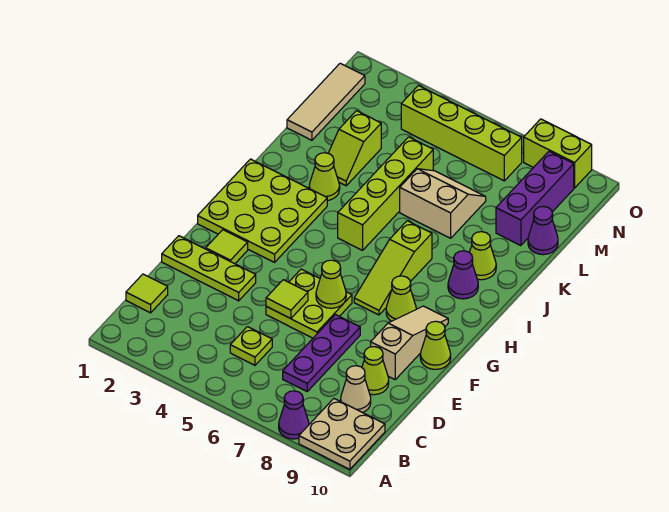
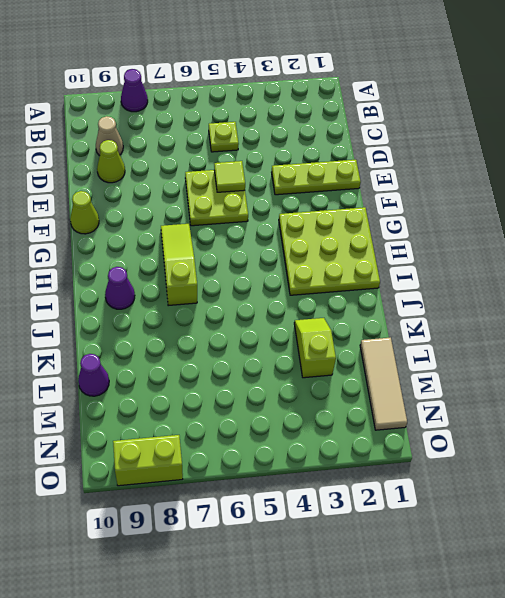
none -> tan plate A9:B10 level 1
none -> lime tile C1 level 1
none -> purple plate C7:E7 level 1

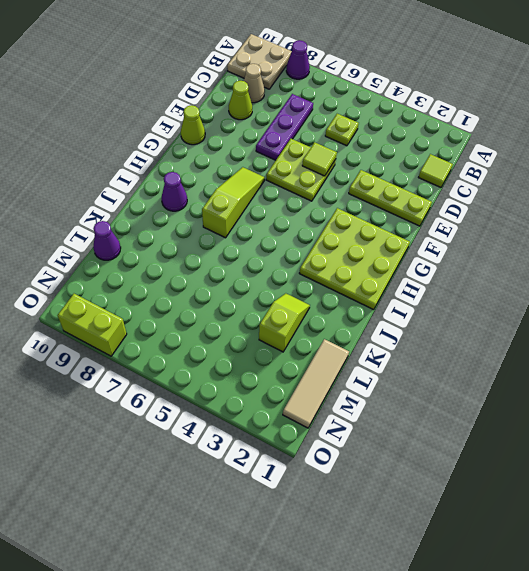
none -> tan slope E9:G9 level 1 top E
none -> lime tile F2 level 1
none -> lime cone G8 level 1

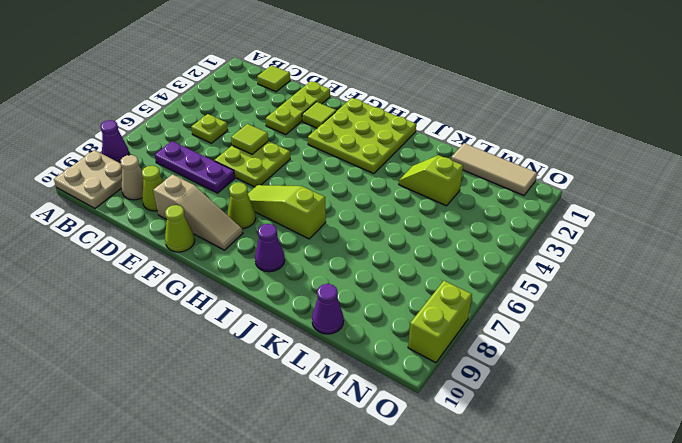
none -> lime brick I5:L5 level 1
none -> lime cone J3 level 1
none -> lime cone J9 level 1

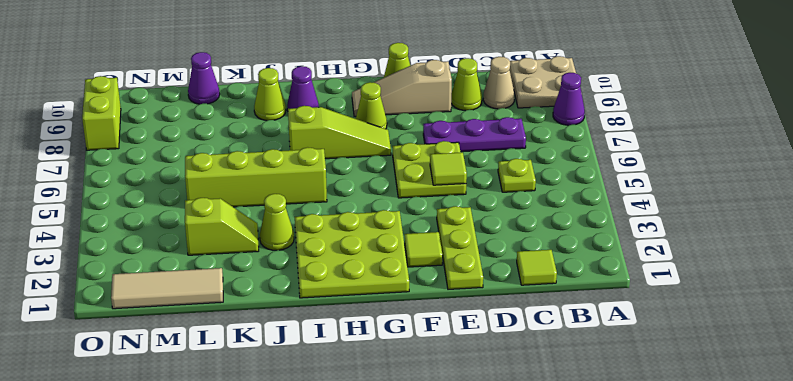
none -> tan slope K6:L7 level 1 top K
none -> purple brick L9:N9 level 1
none -> lime brick N4:N7 level 1

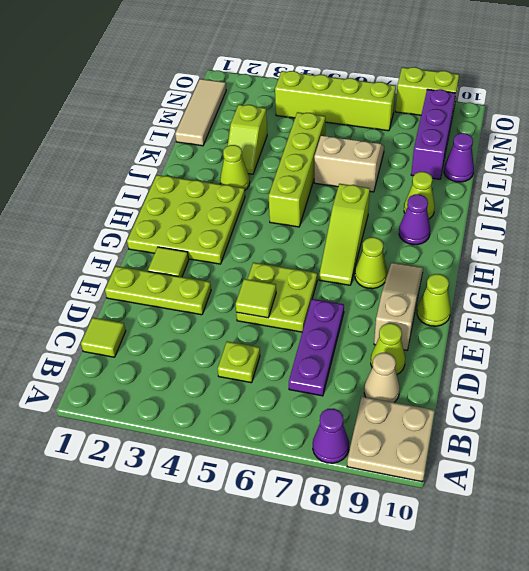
none -> lime cone F6 level 2

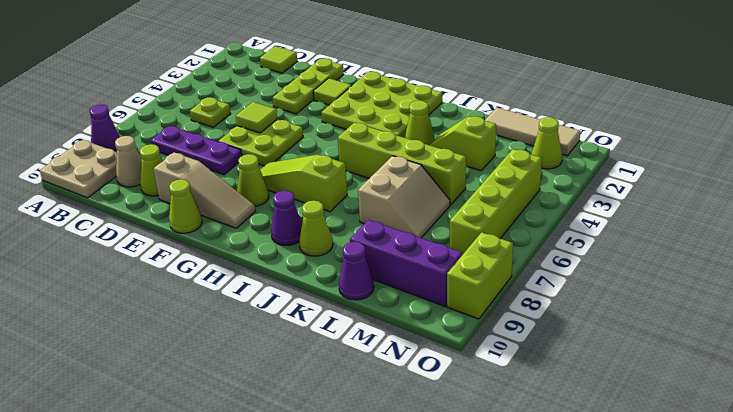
lime cone N2 level 1 -> lime cone F6 level 2

